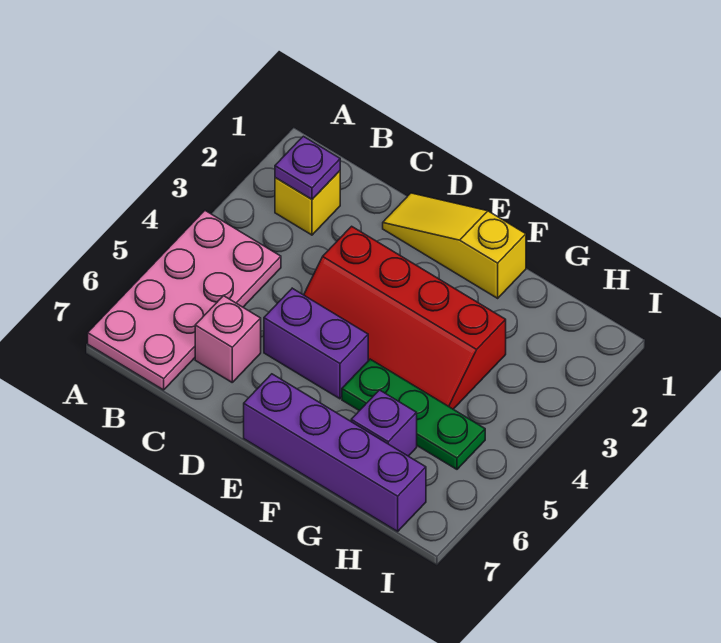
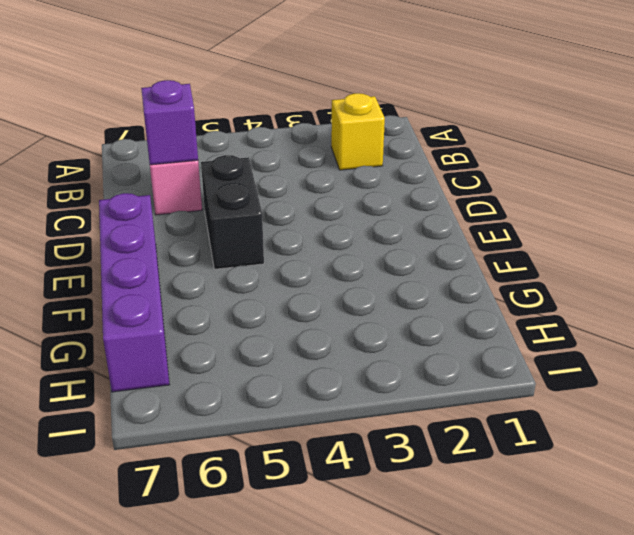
purple brick C6 level 2 -> purple brick G6 level 1
black brick D5:E5 level 1 -> purple brick D5:E5 level 1
none -> pink plate A4:B7 level 1
none -> yellow slope D1:F1 level 1 top F

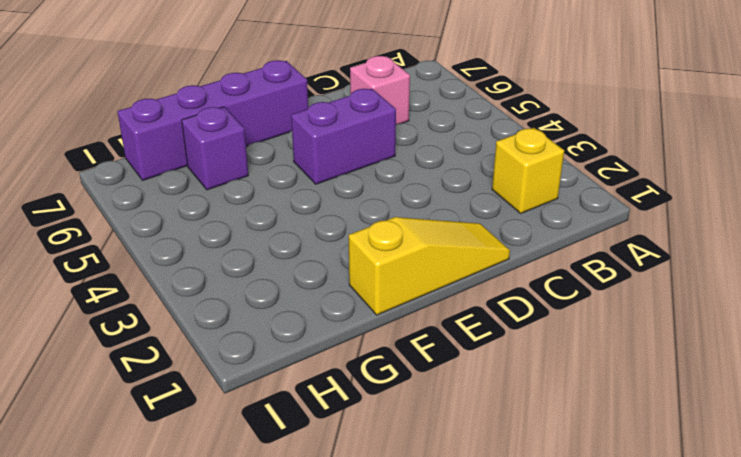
none -> pink plate A4:B7 level 1
none -> red slope D3:G4 level 1 top 3

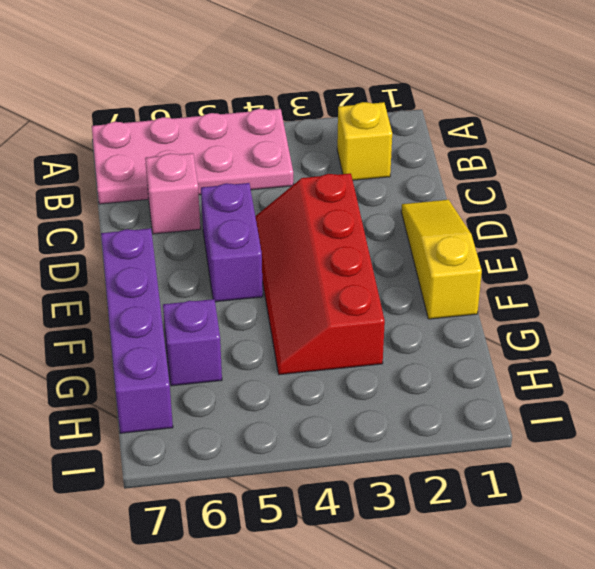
none -> green plate F5:H5 level 1
none -> purple plate B2 level 2

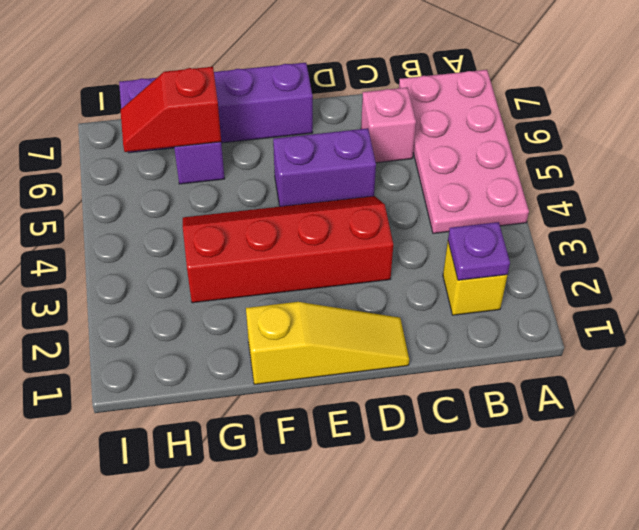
red slope G6:H6 level 2 top G -> none
none -> green plate F5:H5 level 1

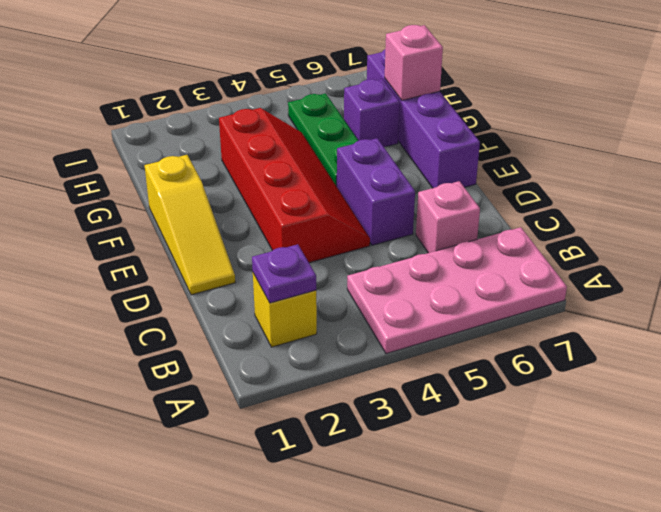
pink brick G7 level 2 -> none

